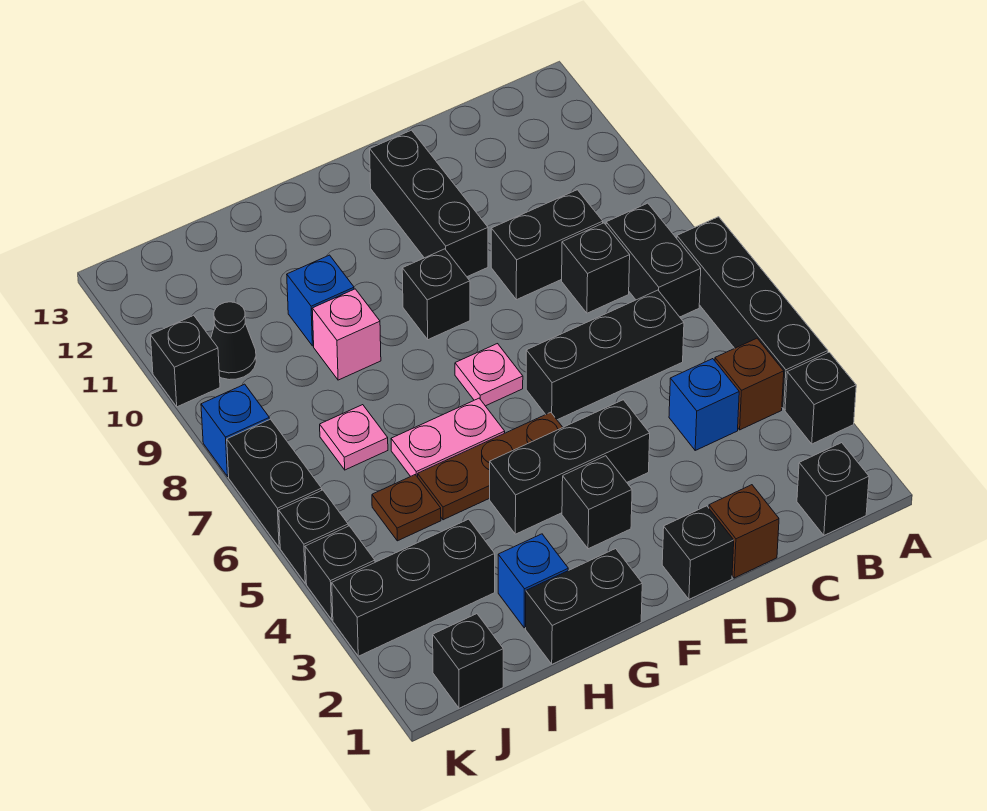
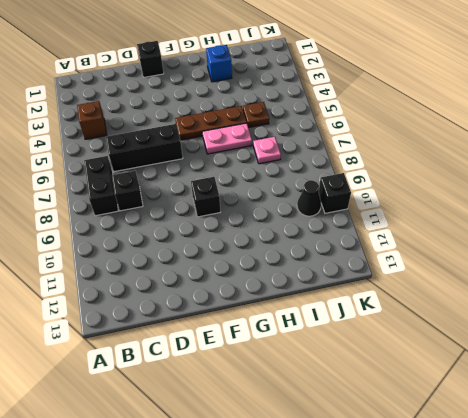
none -> black brick A3 level 1
none -> black brick A4:A7 level 1
none -> black brick B1 level 1
none -> blue brick C4 level 1

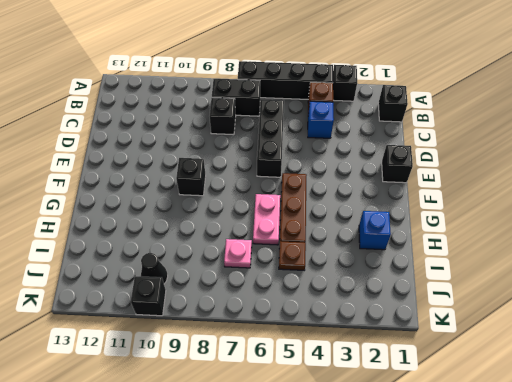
none -> black brick C9:D9 level 1
none -> brown brick D1 level 1
none -> black brick E4:G4 level 1
none -> black brick E10:E12 level 1

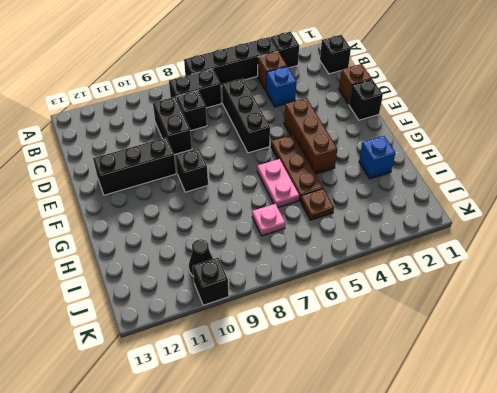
brown brick E4:G4 level 1 -> black brick E4:G4 level 1
none -> black brick F3 level 1
none -> pink plate F7 level 1
none -> black brick G1:H1 level 1
none -> pink brick H9 level 1

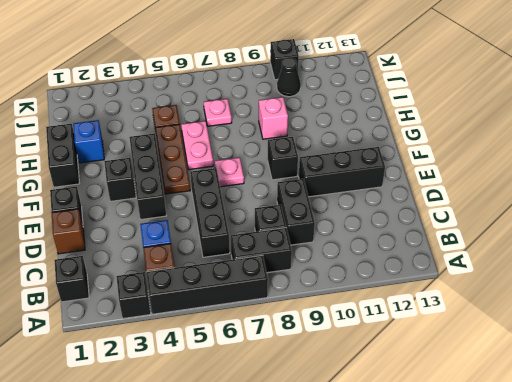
none -> blue brick H10 level 1
none -> black brick I3:K3 level 1
none -> black brick J1 level 1
none -> black brick K4 level 1

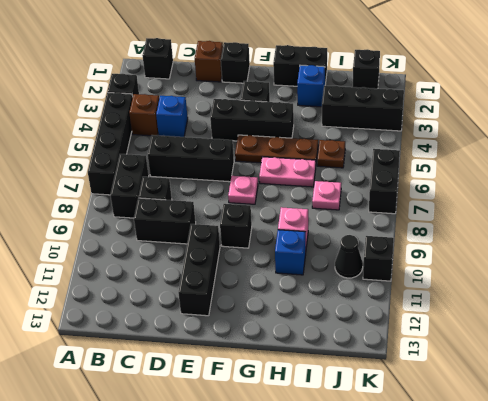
none -> black brick K4 level 1
none -> black brick K5 level 1
none -> blue brick K8 level 1

